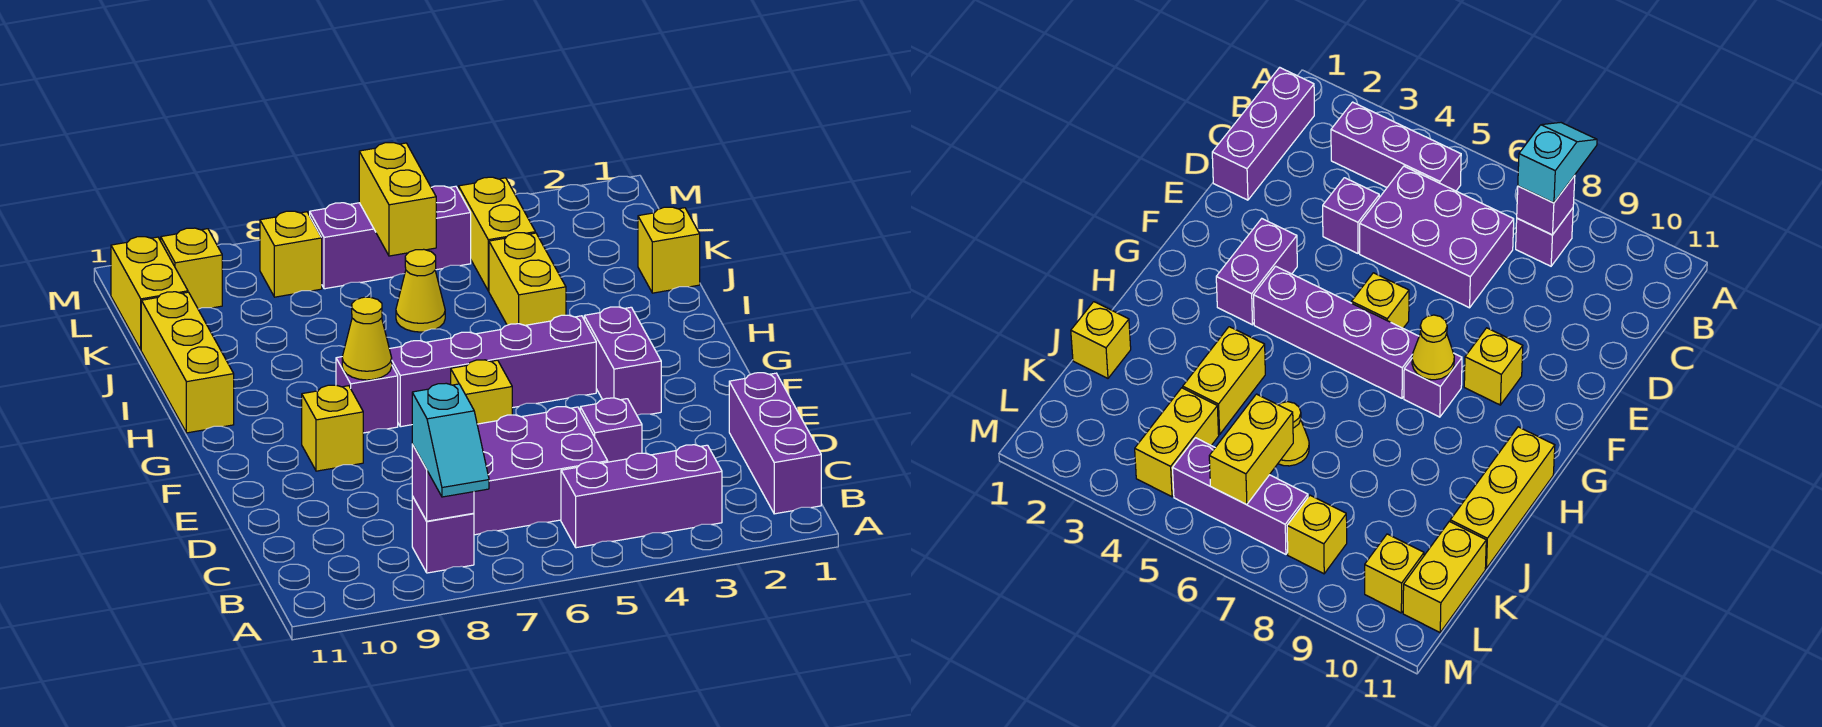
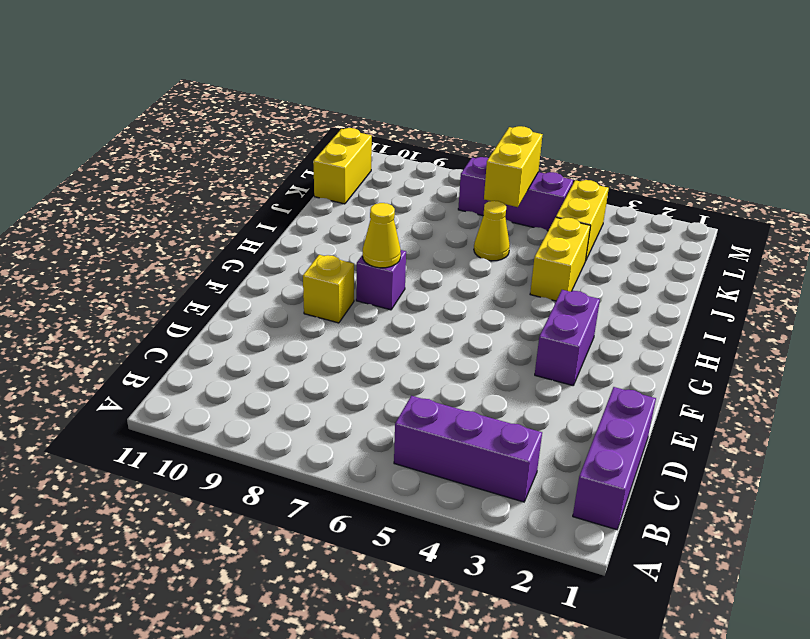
none -> purple brick B8 level 1
none -> purple brick C5:D7 level 1
none -> purple brick D4 level 1

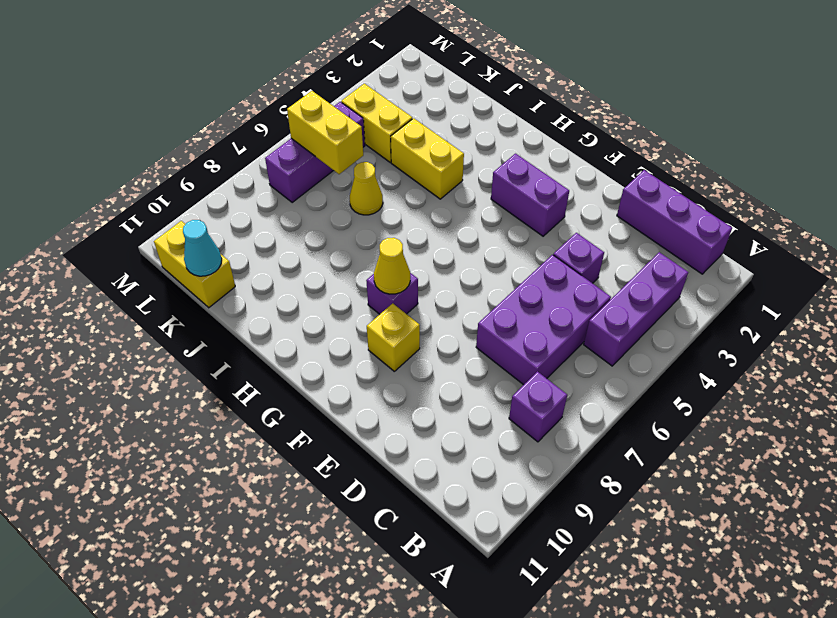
cyan cone K11 level 2 -> none
none -> yellow brick F6 level 1
none -> purple brick G4:G7 level 1
none -> yellow brick H11:J11 level 1

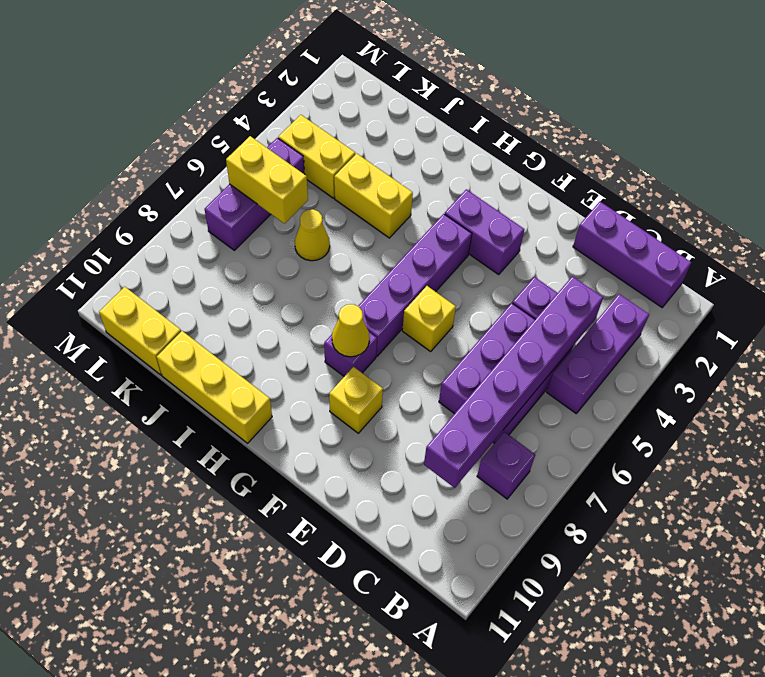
purple brick C4:C9 level 2 -> none
none -> yellow brick J1 level 1
none -> yellow brick L8 level 1
none -> yellow brick L10 level 1

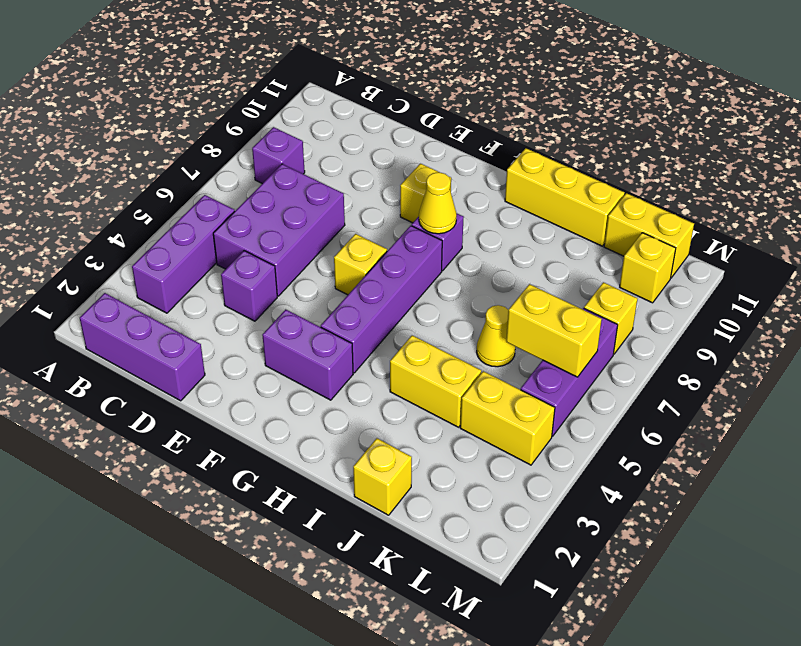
none -> purple brick B8 level 2
none -> cyan slope A8:B8 level 3 top B

